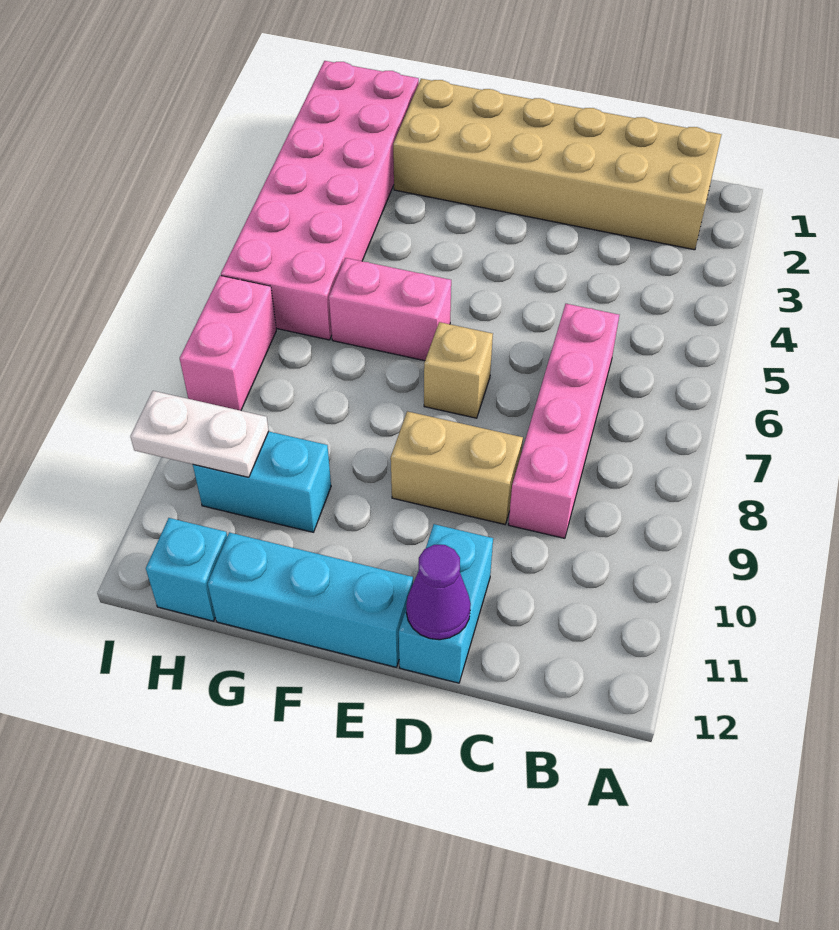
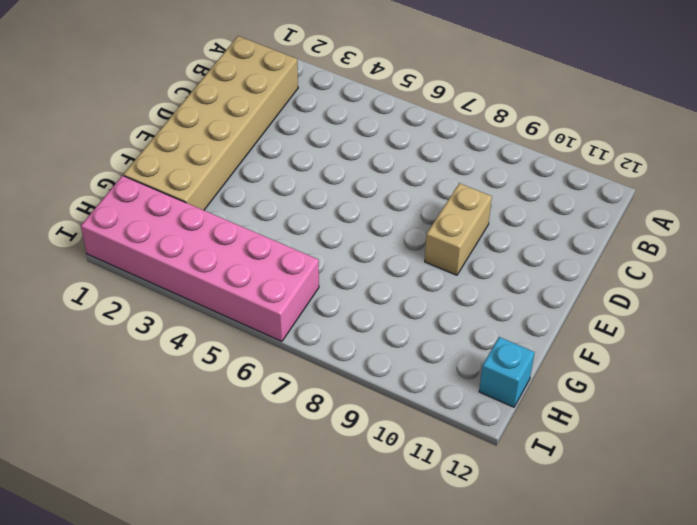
none -> pink brick C6:C9 level 1
none -> cyan brick D11:D12 level 1
none -> tan brick E7 level 1

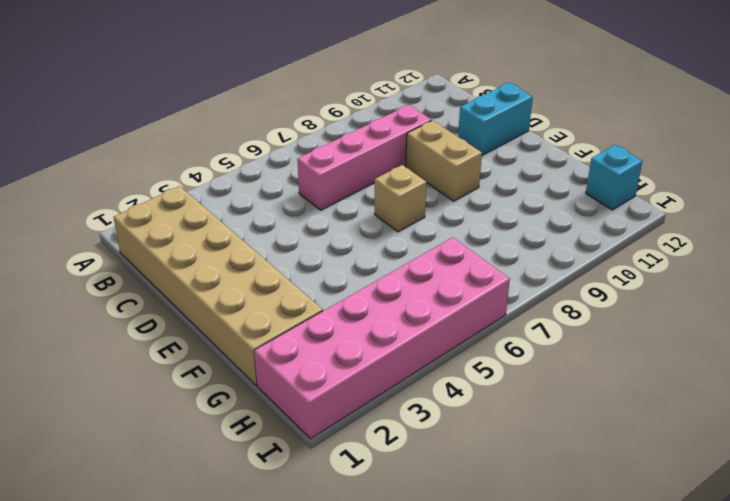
none -> cyan brick E12:G12 level 1
none -> pink brick F6:G6 level 1
none -> cyan brick G10:H10 level 1

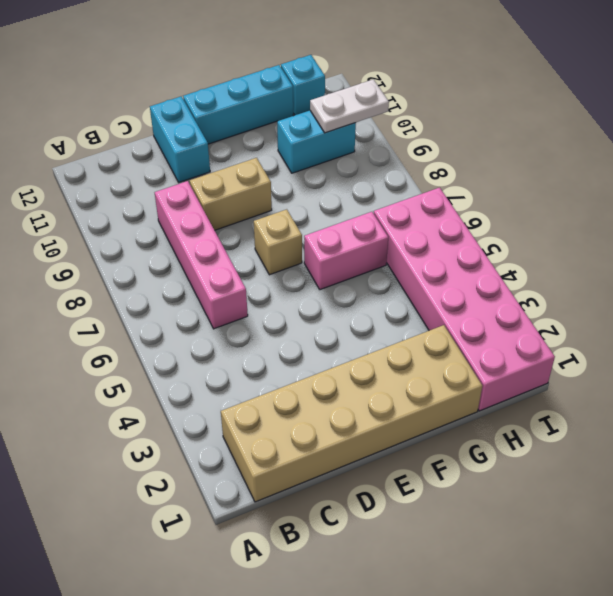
none -> pink brick I7:I8 level 1
none -> purple cone D12 level 2

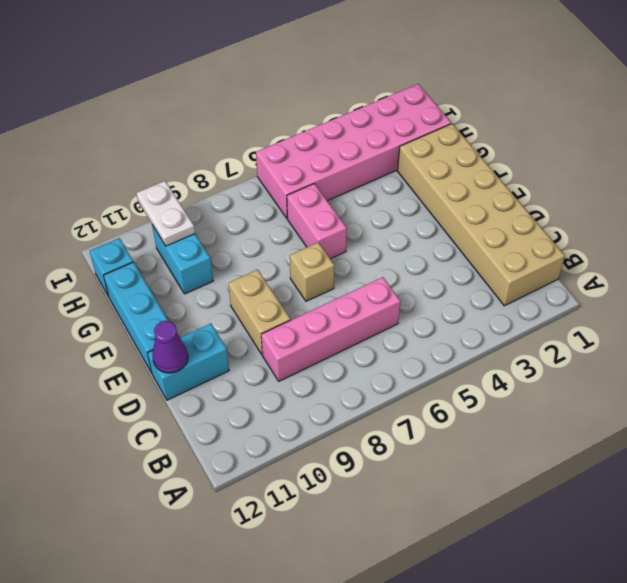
none -> pink brick I7:I8 level 1

